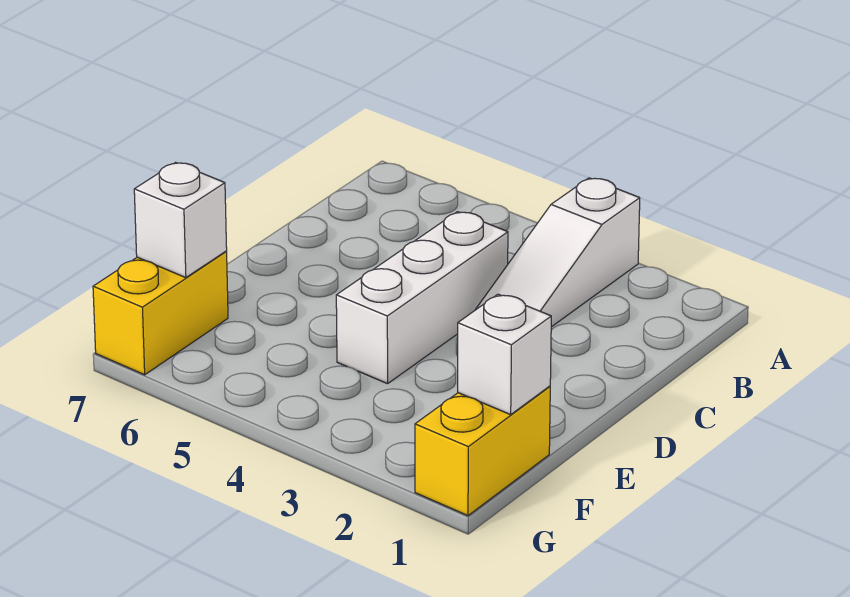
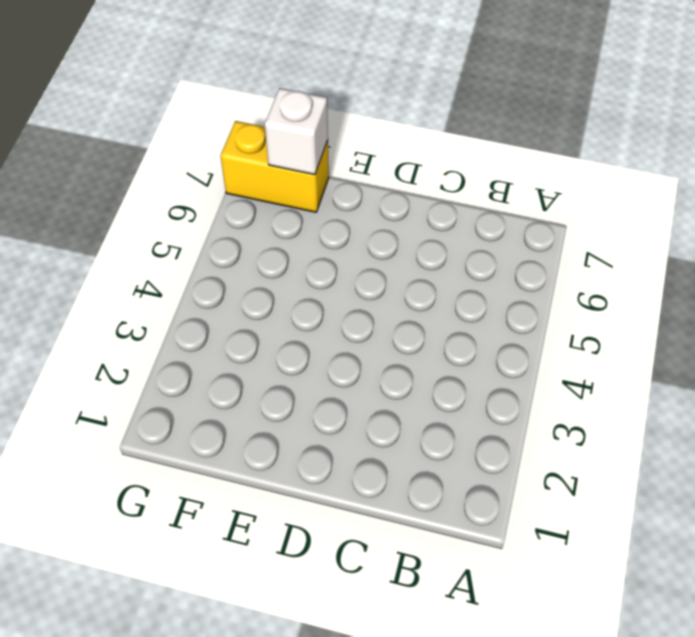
none -> white slope A3:C3 level 1 top A
none -> white brick C4:E4 level 1

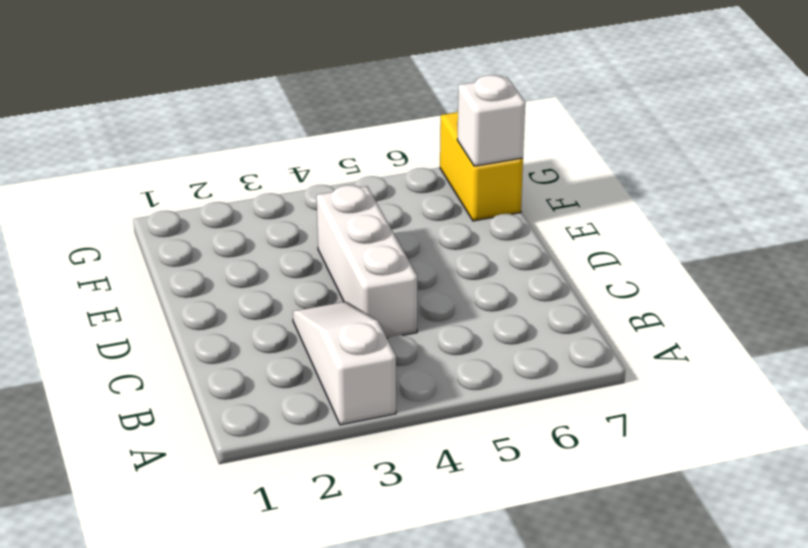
none -> yellow brick F1:G1 level 1
none -> white brick F1 level 2

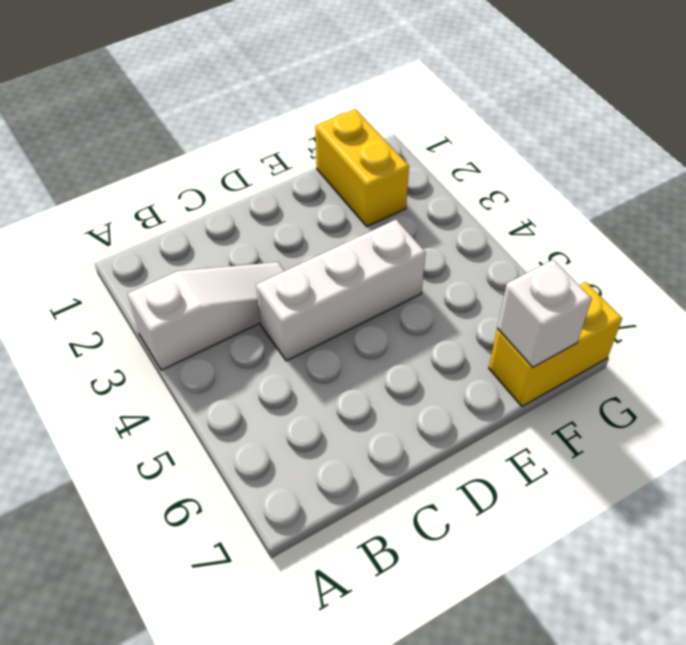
yellow brick F1:F2 level 1 -> yellow brick F1:G1 level 1
none -> white brick F1 level 2

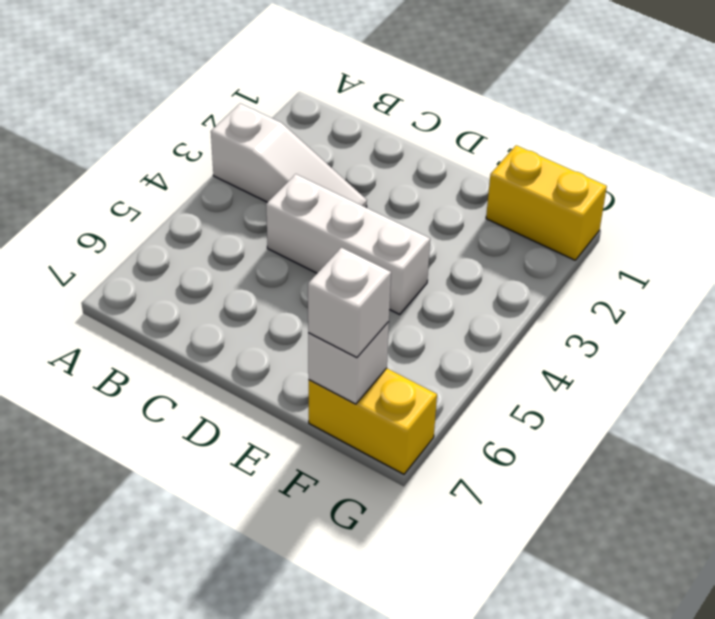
white brick F7 level 3 -> white brick F1 level 2

